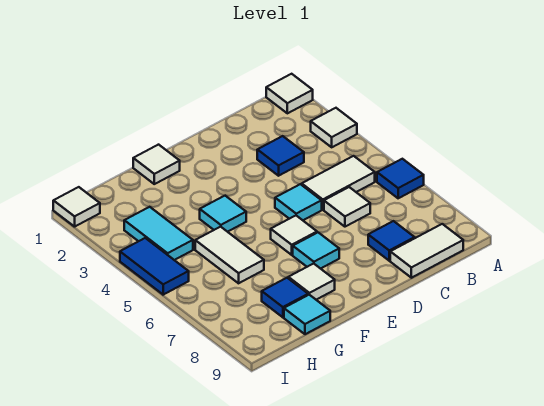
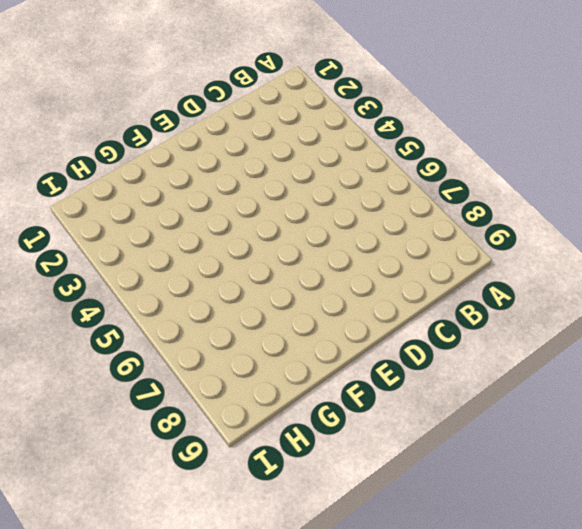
none -> white tile A1 level 1
none -> white tile A3 level 1
none -> blue tile A6 level 1

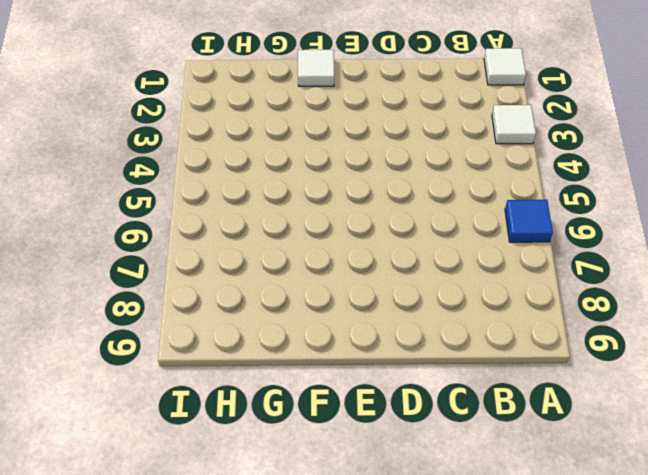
none -> white tile B5:C5 level 1
none -> white tile B9:C9 level 1
none -> blue tile C3 level 1

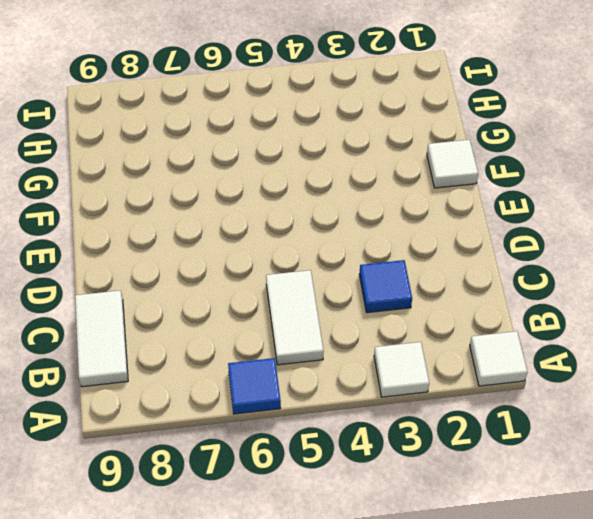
none -> white tile C6 level 1
none -> blue tile C8 level 1
none -> cyan tile D5 level 1

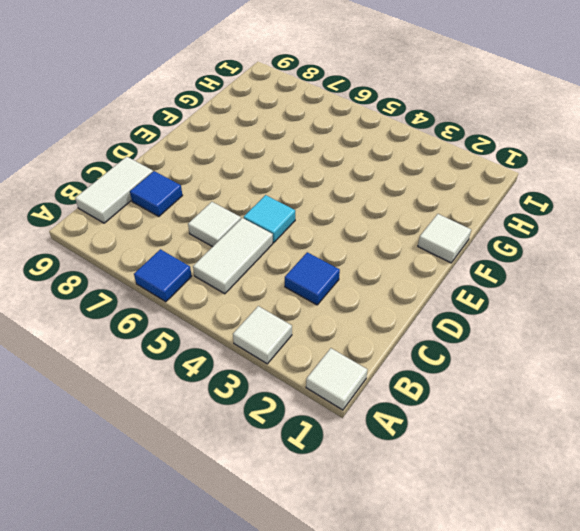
none -> white tile E6 level 1
none -> cyan tile E7 level 1
none -> cyan tile F4 level 1

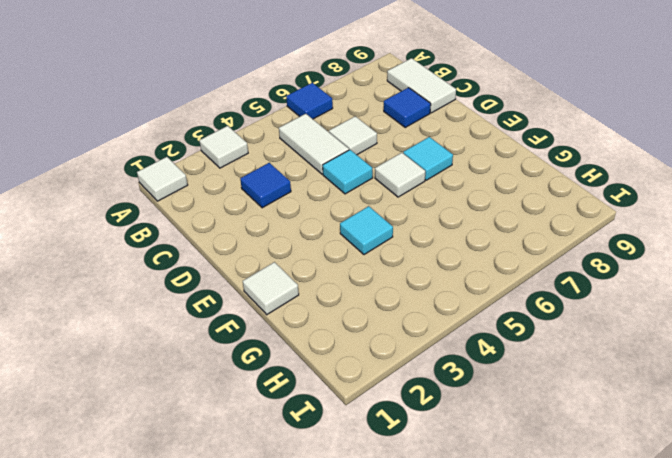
none -> white tile F8 level 1
none -> white tile G5:G6 level 1
none -> blue tile G8 level 1

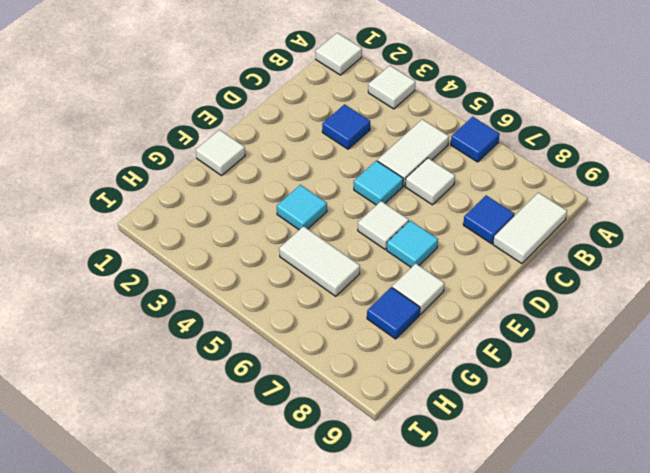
none -> cyan tile G9 level 1
none -> cyan tile H3:H4 level 1
none -> white tile I1 level 1

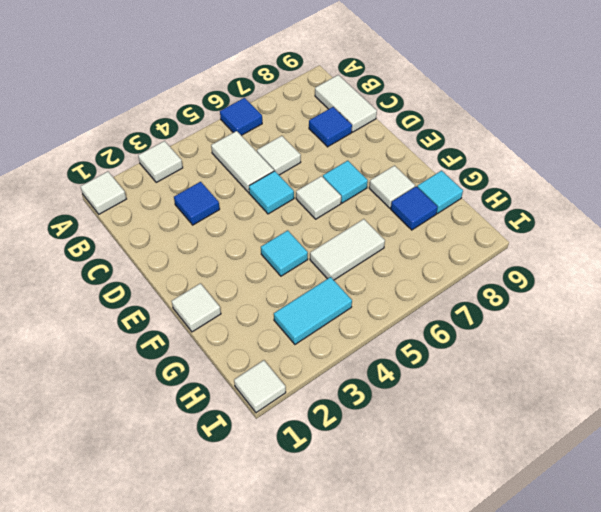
none -> blue tile I4:I5 level 1

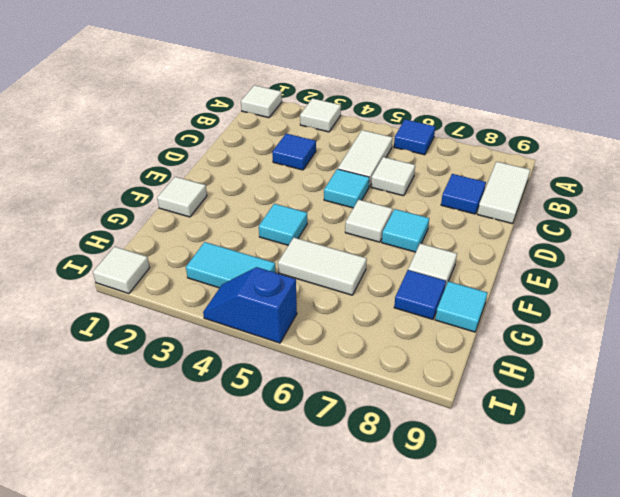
blue slope I4:I5 level 1 top 5 -> blue tile I4:I5 level 1

